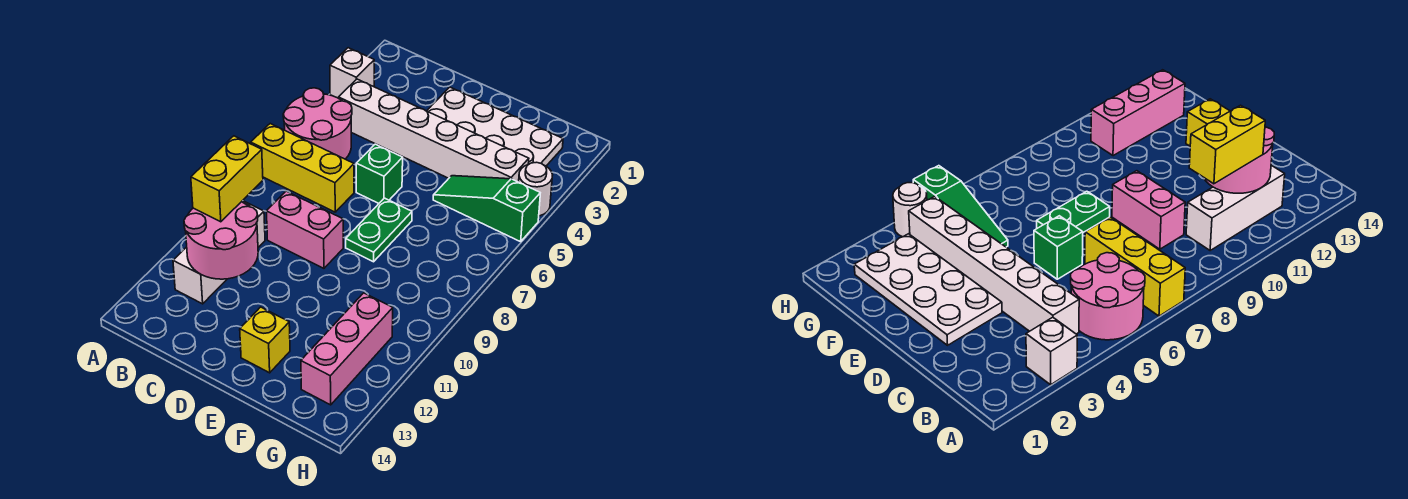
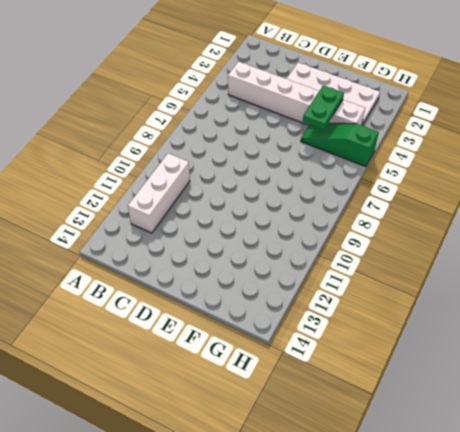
green plate F4:F5 level 2 -> green plate E7:E8 level 1
none -> white brick A3 level 1
none -> pink round brick A5:B6 level 1
none -> yellow brick A7:C7 level 1

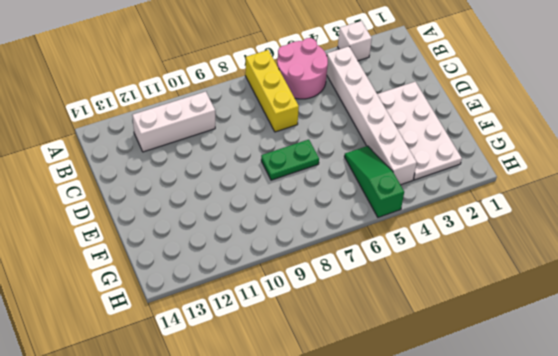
none -> pink brick C9:D9 level 1
none -> green brick D6 level 1
none -> yellow brick E13 level 1

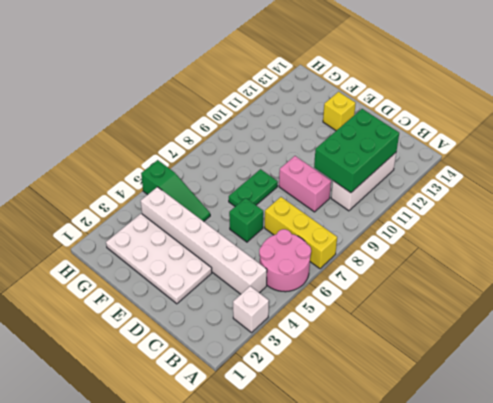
green brick B10:C12 level 2 -> pink round brick B11:C12 level 2
none -> pink brick G11:G13 level 1
none -> white round brick H4 level 1
none -> yellow brick B10:B11 level 3

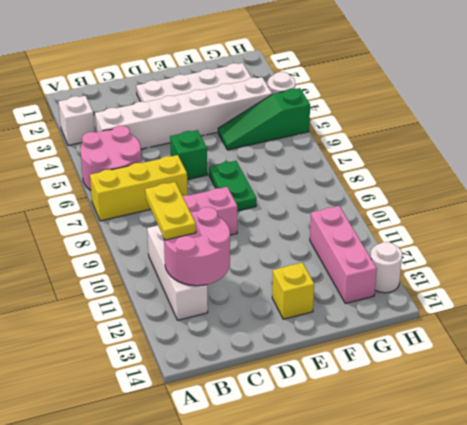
yellow plate B10:B11 level 3 -> yellow brick B10:B11 level 3
white round brick H13 level 1 -> none

